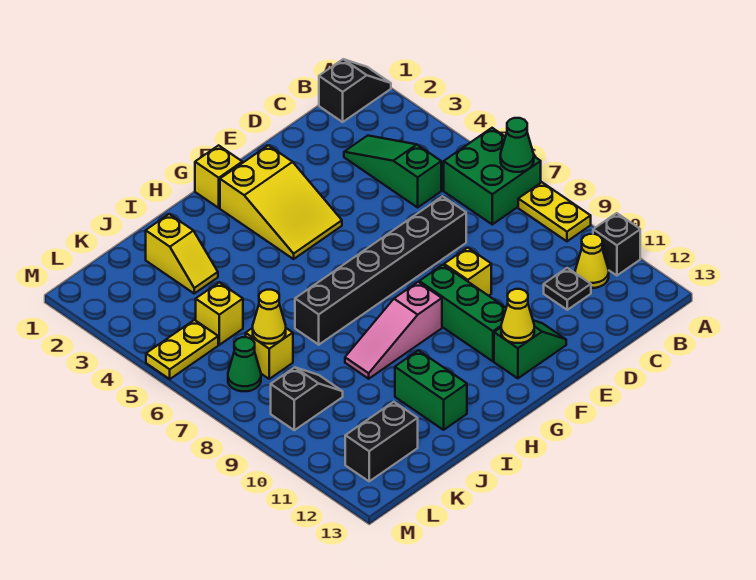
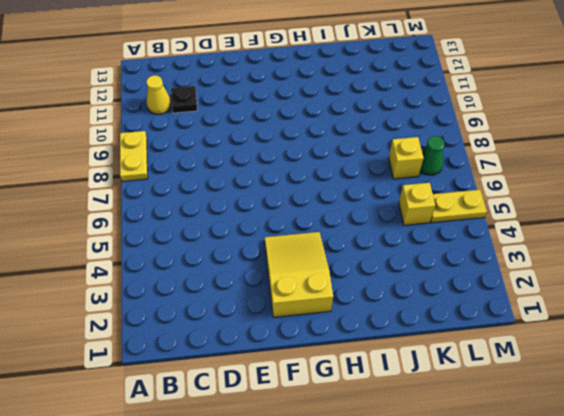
none -> black slope A1:B1 level 1 top B
none -> green brick A6:B7 level 1
none -> black brick A11 level 1

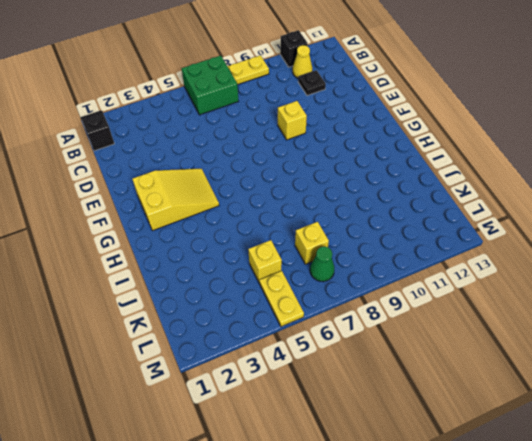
none -> green slope C3:C5 level 1 top 5
none -> black brick D7:I7 level 1
none -> green slope E12:F12 level 1 top F

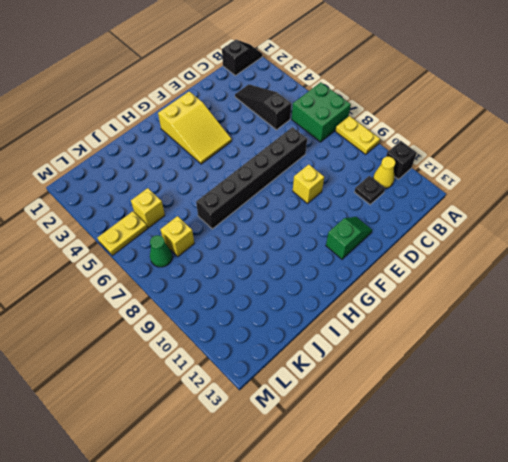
black slope C3:C5 level 1 top 5 -> green slope C3:C5 level 1 top 5
none -> green brick F9:F11 level 1
none -> yellow brick G1 level 1
none -> pink slope G9:I9 level 1 top G

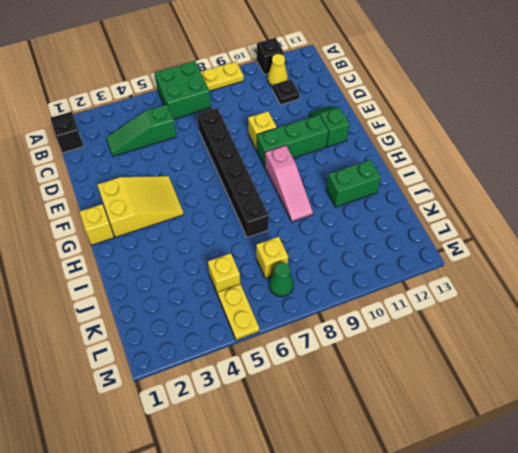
none -> yellow slope J2:J3 level 1 top 2
none -> black slope K9:L9 level 1 top L
none -> black brick K12:L12 level 1

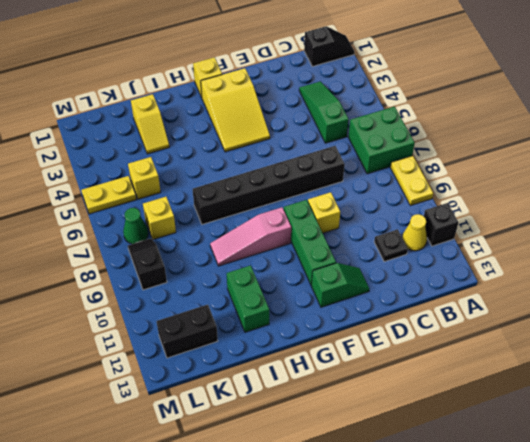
black slope L8:L9 level 1 top 9 -> black slope K9:L9 level 1 top L
none -> green cone A7 level 2
none -> yellow cone F12 level 2
none -> yellow cone K7 level 2

